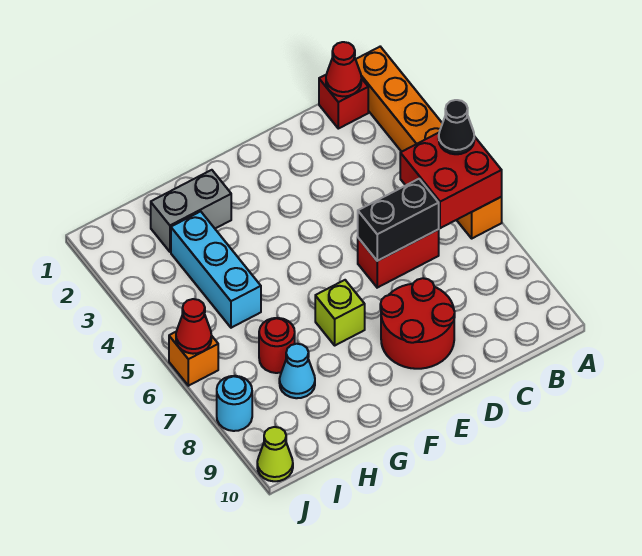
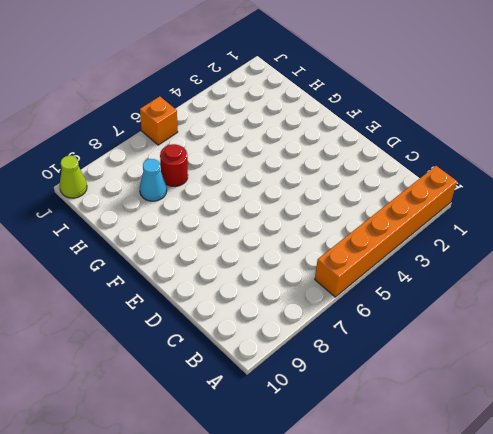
none -> red brick B1 level 1
none -> red brick C6:D6 level 1
none -> red round brick D8:E9 level 1

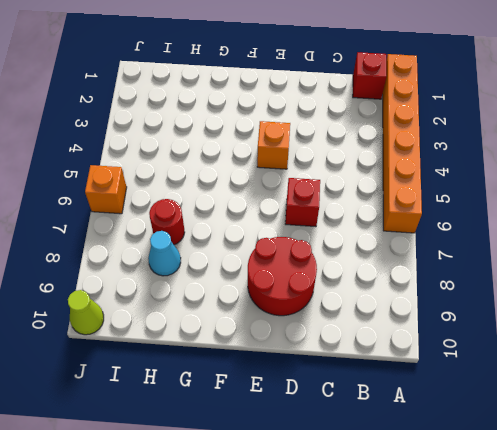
red brick D6 level 1 -> red brick C6:D6 level 1
orange brick E4 level 1 -> none
none -> lime brick F7 level 1
none -> grey brick G2:H2 level 1
none -> cyan brick H3:H5 level 1

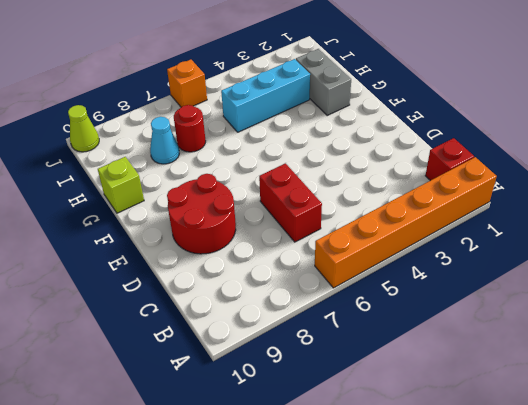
lime brick G10 level 1 -> lime brick F7 level 1
none -> cyan round brick J8 level 1
none -> red brick A5:B6 level 2
none -> red cone B1 level 2

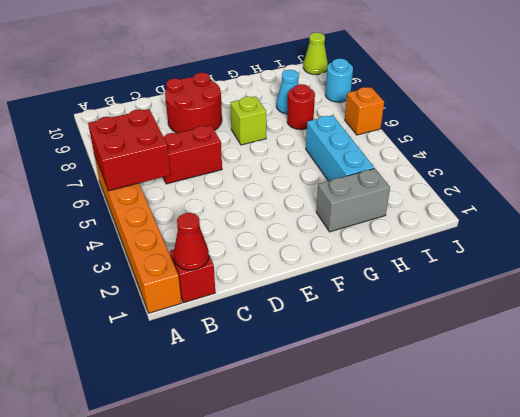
none -> black brick C6:D6 level 2
none -> red cone J6 level 2
none -> black cone A5 level 3

